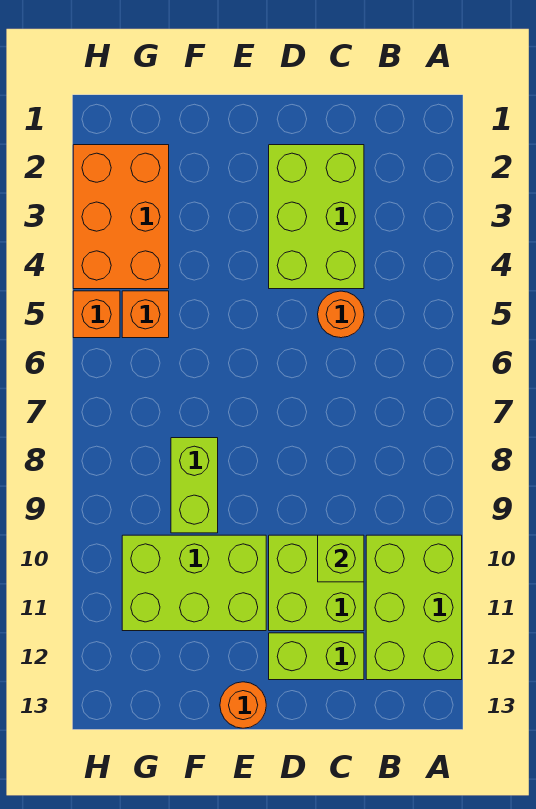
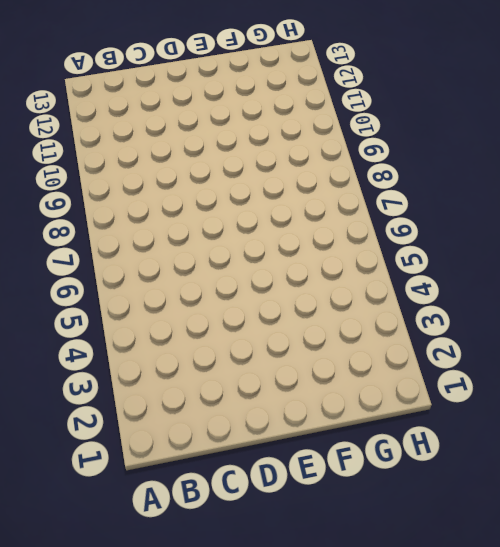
none -> lime brick A10:B12 level 1
none -> lime brick C2:D4 level 1
none -> orange round brick C5 level 1

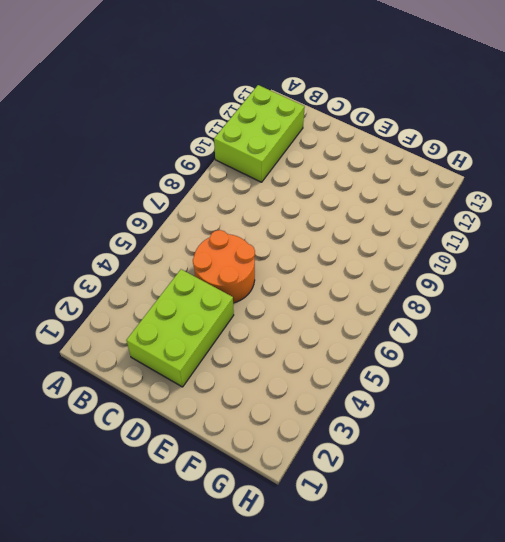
orange round brick C5:D6 level 1 -> orange round brick C5 level 1
none -> lime brick C10:D11 level 1
none -> lime brick C12:D12 level 1
none -> lime brick E10:G11 level 1

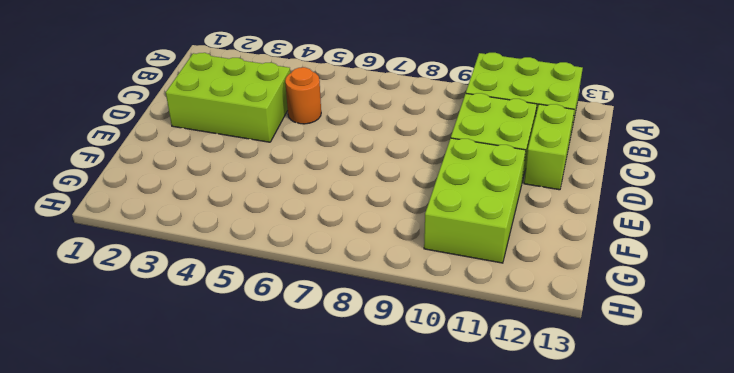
none -> orange round brick E13 level 1
none -> lime brick F8:F9 level 1
none -> orange brick G2:H4 level 1

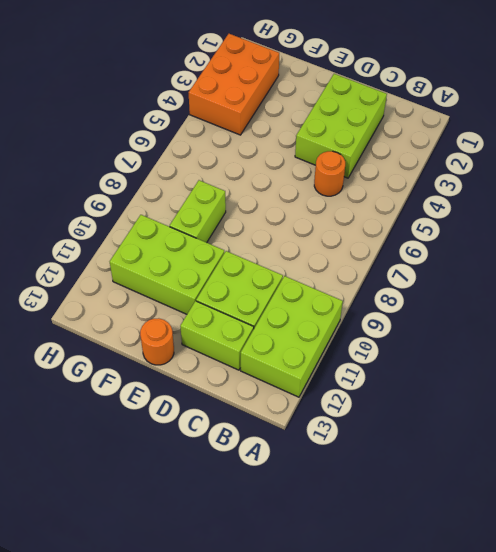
none -> orange brick G5 level 1
none -> orange brick H5 level 1
none -> lime brick C10 level 2

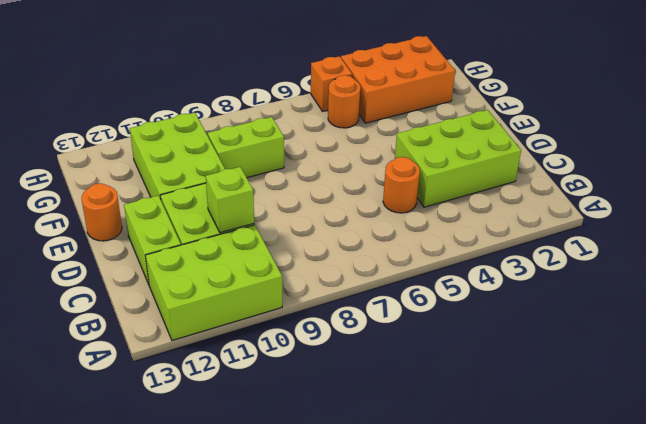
orange round brick G5 level 1 -> orange brick G5 level 1

